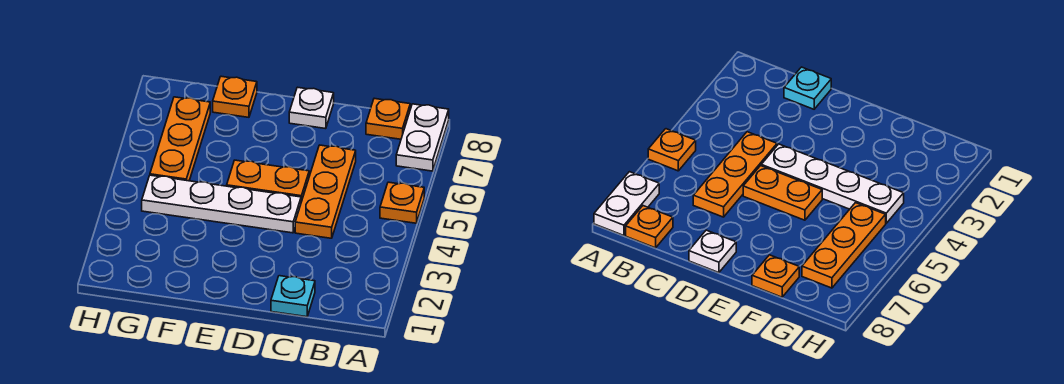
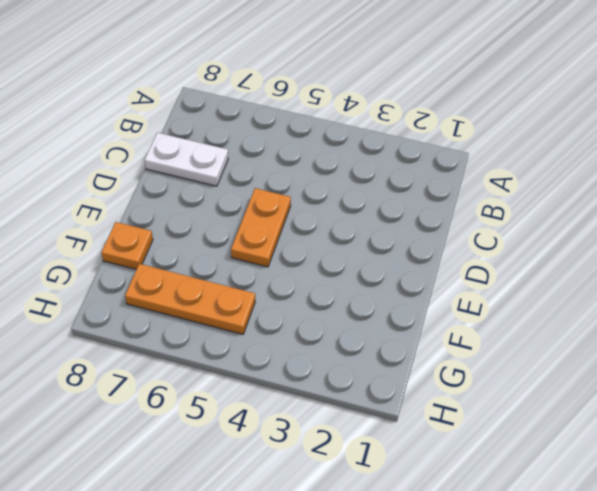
white plate C7:C8 level 1 -> white plate A7:A8 level 1
none -> orange plate A5 level 1
none -> orange plate B8 level 1

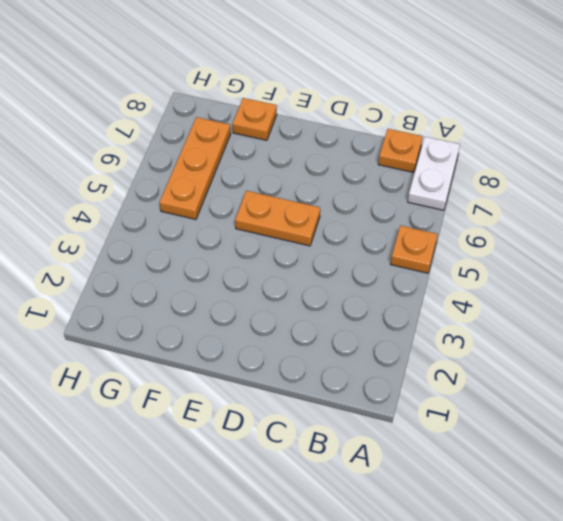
none -> cyan plate C1 level 1
none -> orange plate C4:C6 level 1

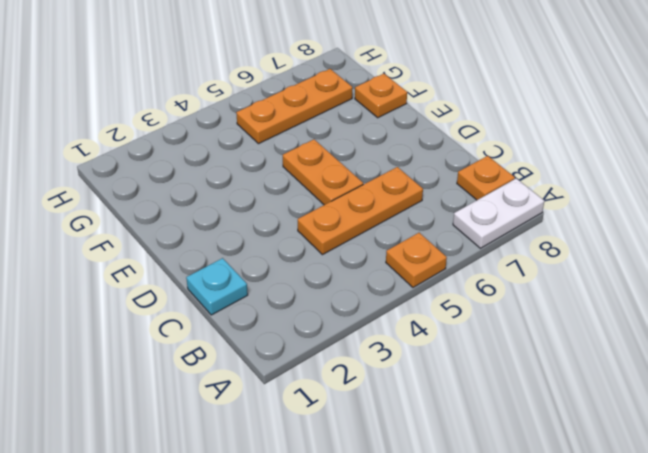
none -> white plate D4:G4 level 1
none -> white plate D8 level 1

